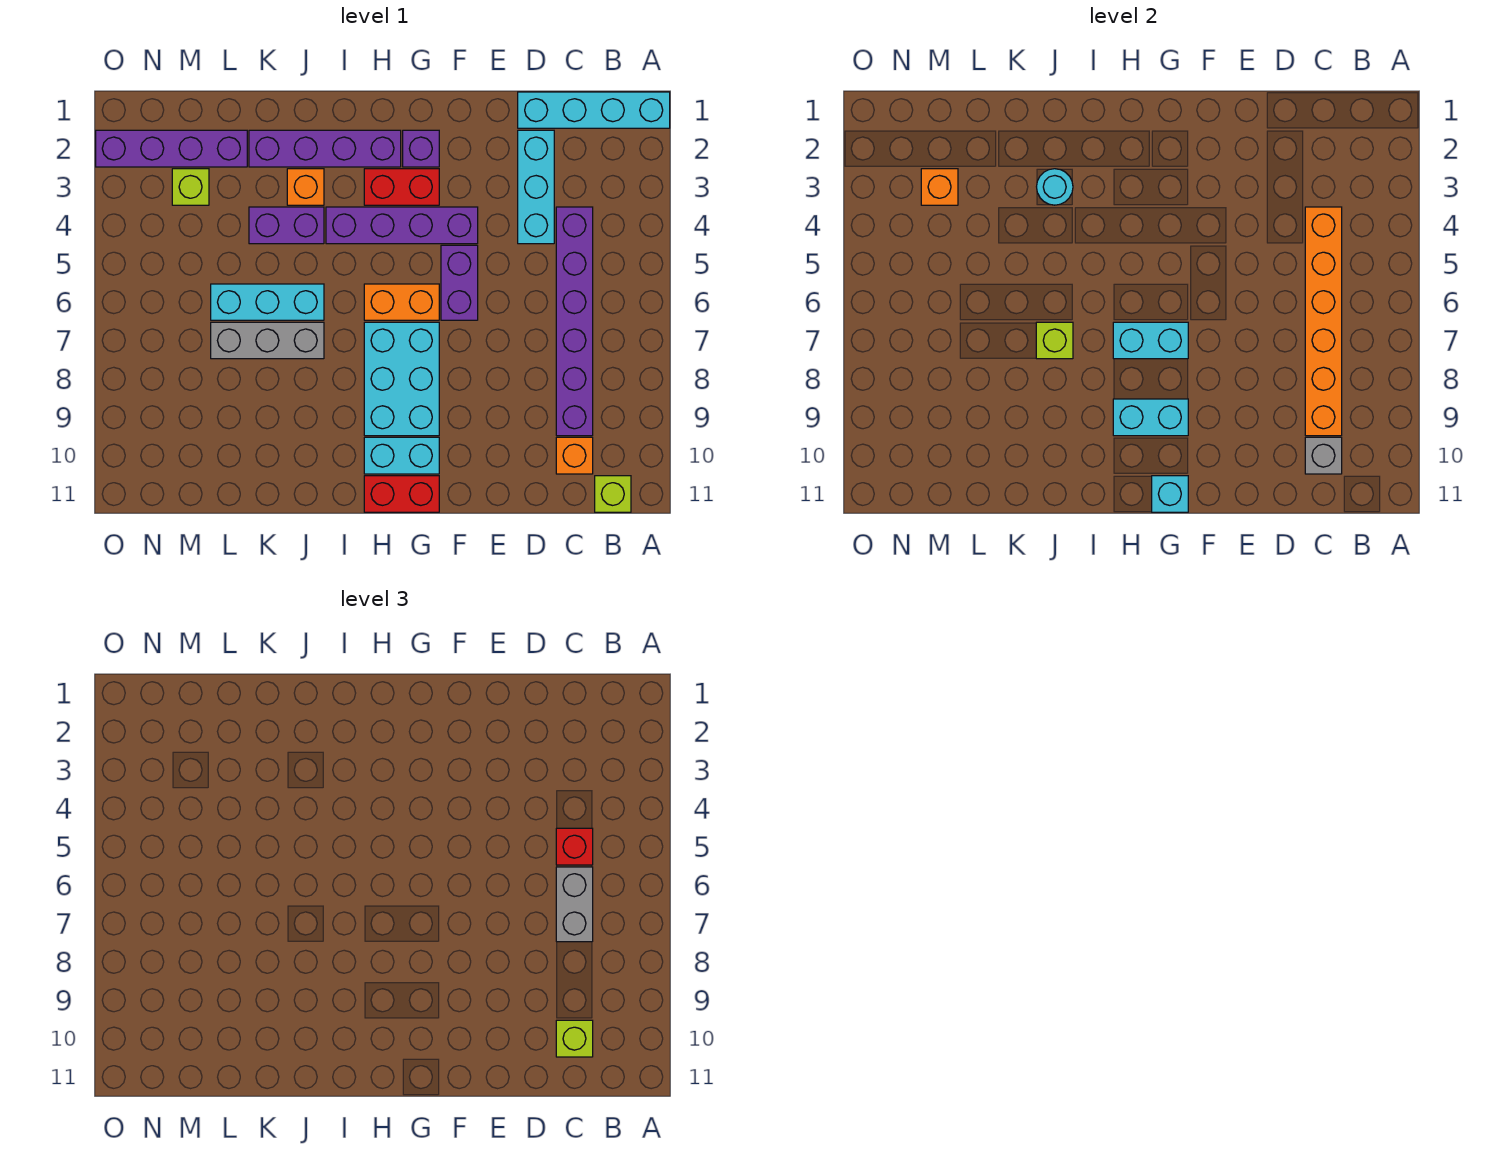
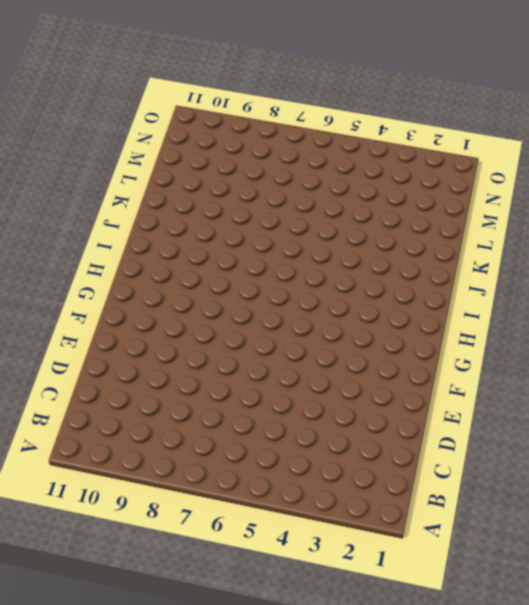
none -> cyan brick A1:D1 level 1
none -> lime brick B11 level 1
none -> purple brick C4:C9 level 1
none -> orange brick C10 level 1

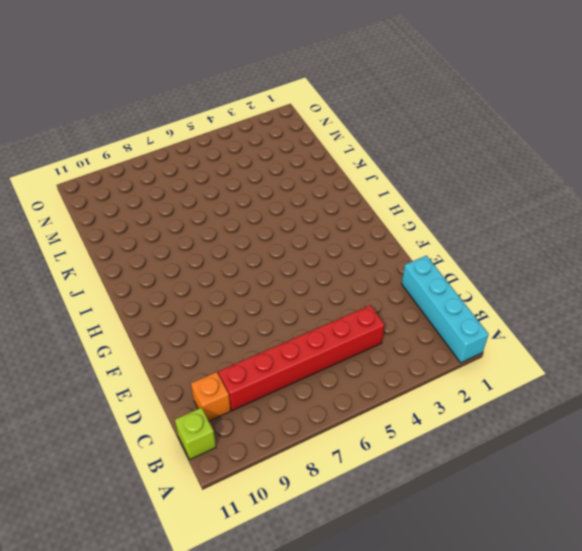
red brick C4:C9 level 1 -> purple brick C4:C9 level 1
none -> cyan brick D2:D4 level 1
none -> purple brick F4:I4 level 1
none -> purple brick F5:F6 level 1
none -> purple brick G2 level 1

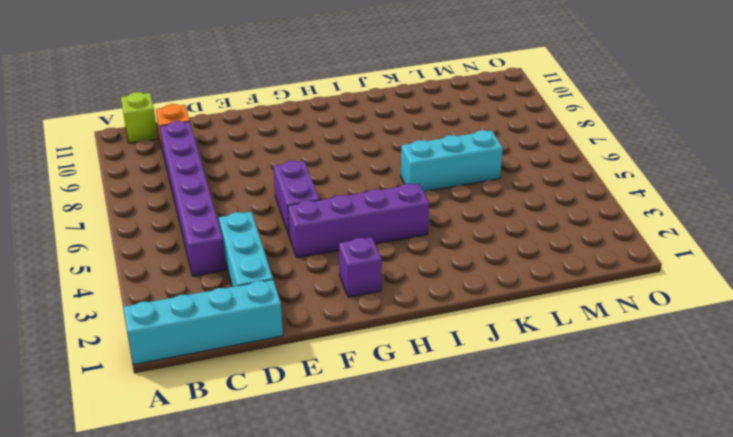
none -> red brick G3:H3 level 1
none -> orange brick G6:H6 level 1
none -> cyan brick G7:H9 level 1
none -> cyan brick G10:H10 level 1

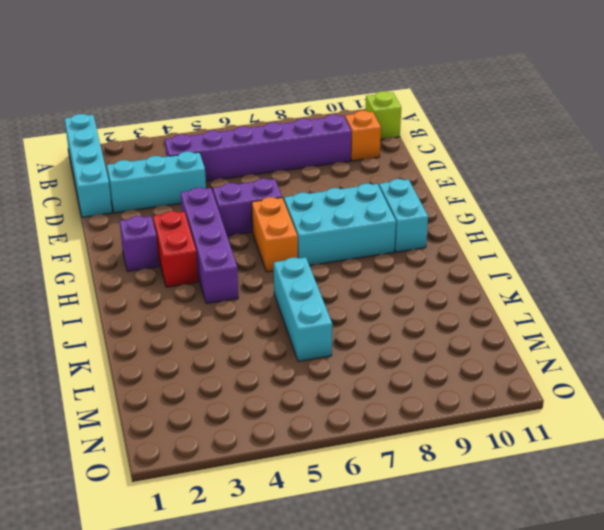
none -> red brick G11:H11 level 1
none -> purple brick H2:K2 level 1
none -> orange brick J3 level 1
none -> purple brick J4:K4 level 1

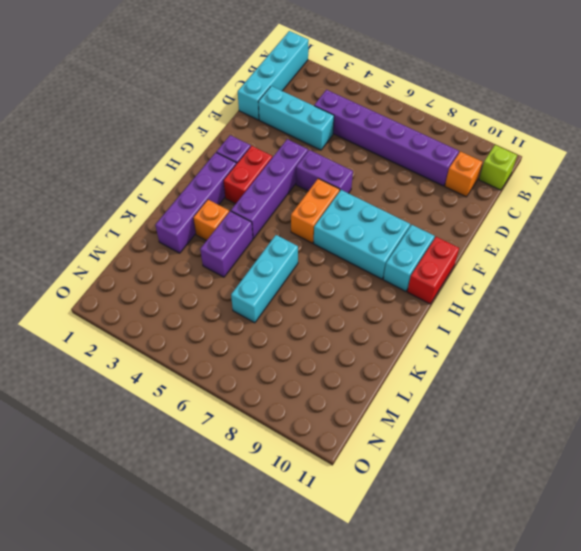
none -> grey brick J7:L7 level 1
none -> purple brick L2:O2 level 1
none -> lime brick M3 level 1
none -> orange brick C4:C9 level 2

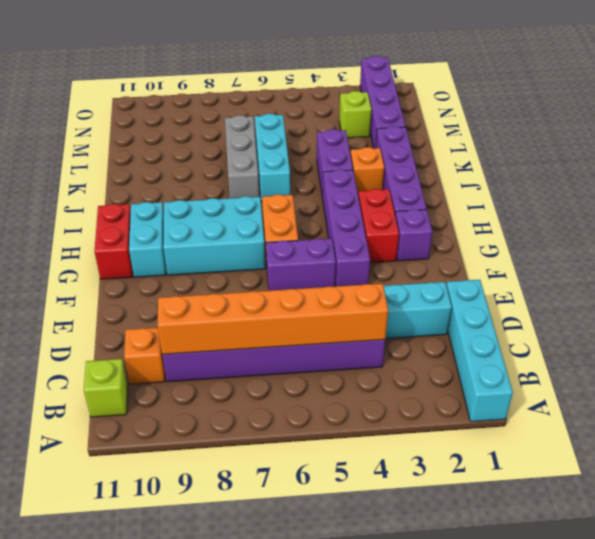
none -> grey brick C10 level 2
none -> cyan brick G7:H7 level 2
none -> cyan brick G9:H9 level 2
none -> cyan brick G11 level 2

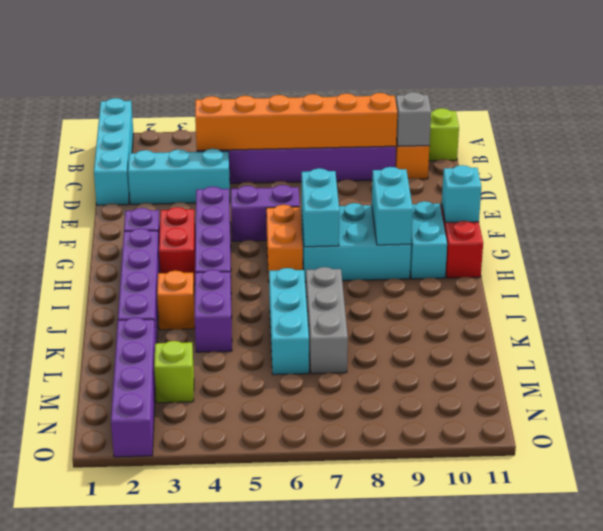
none -> cyan round brick J3 level 2
none -> lime brick J7 level 2
none -> orange brick M3 level 2
none -> red brick C5 level 3

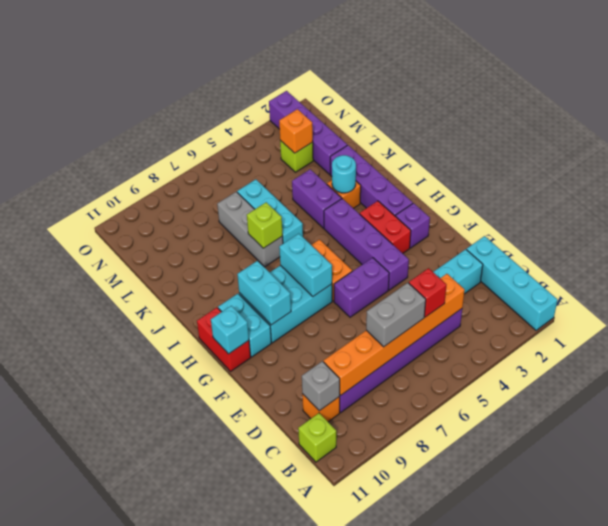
none -> lime brick C10 level 3

